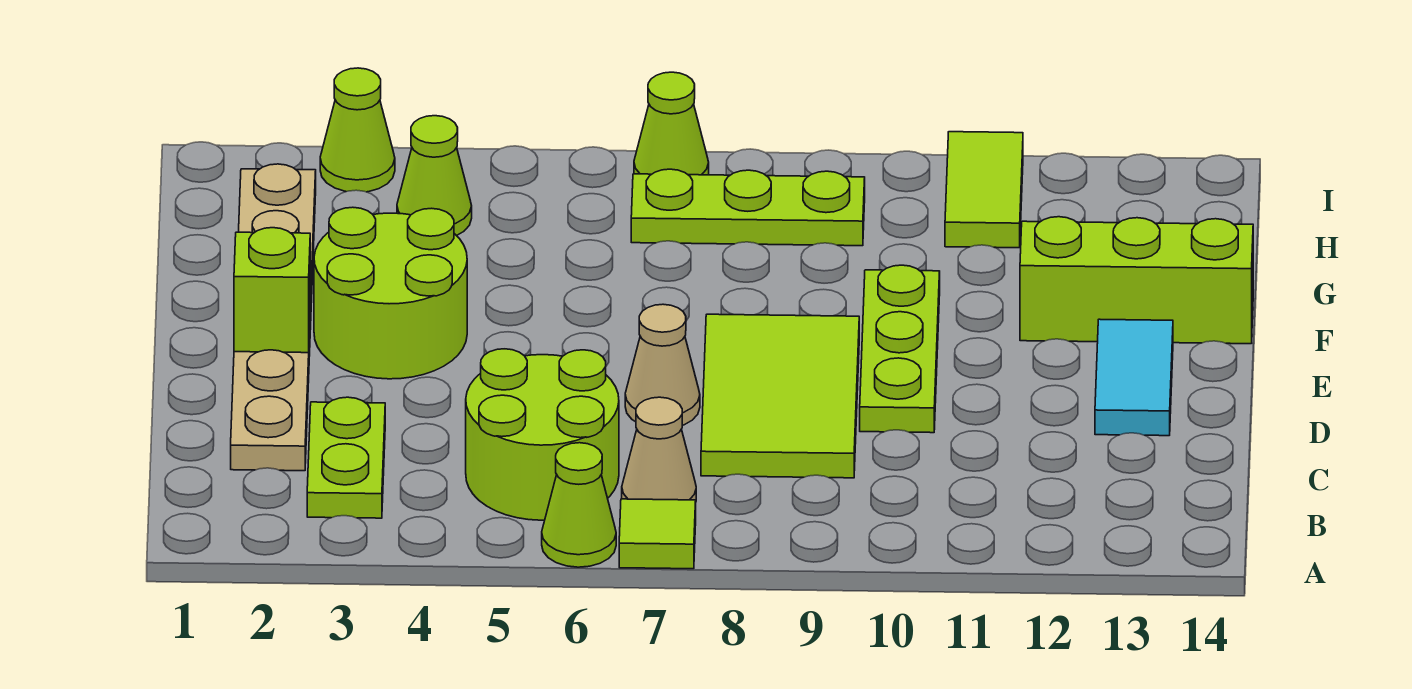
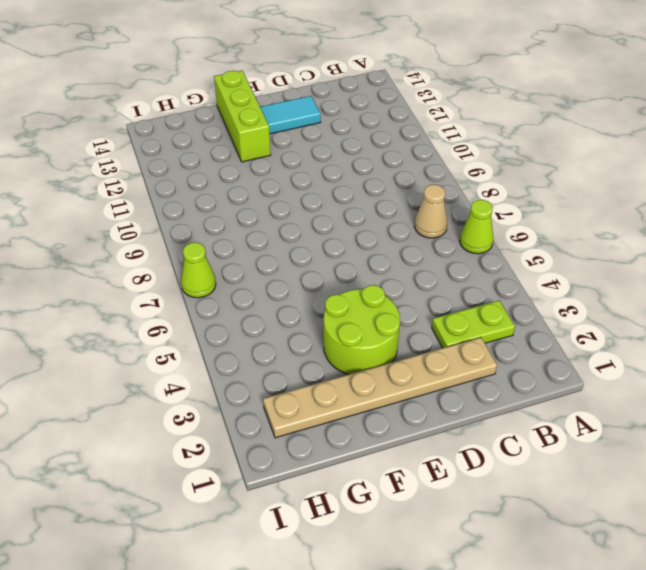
none -> lime tile A7 level 1
none -> lime round brick B5:C6 level 1
none -> lime tile C8:E9 level 1

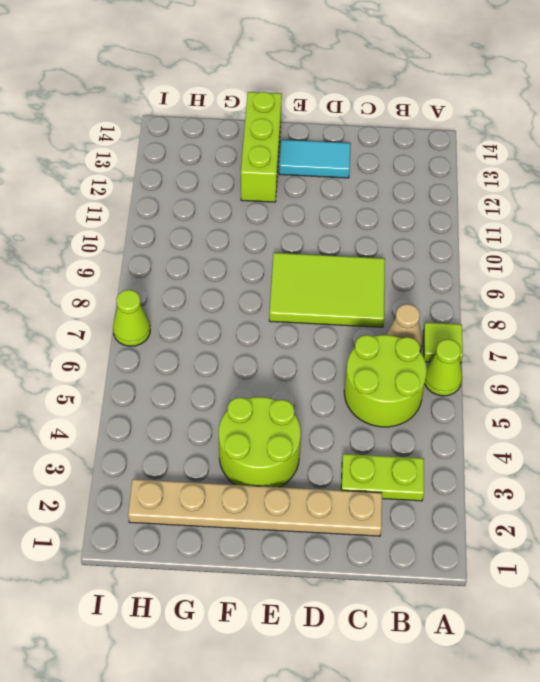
none -> tan cone D7 level 1
none -> lime plate D10:F10 level 1
none -> lime cone H4 level 1

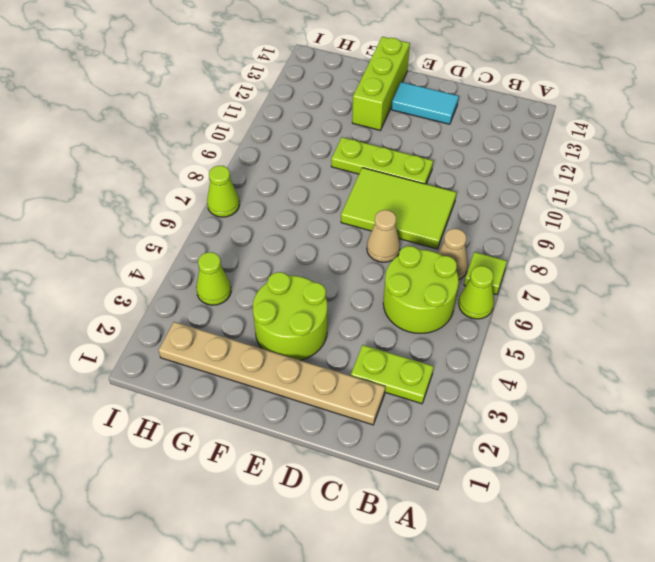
none -> lime plate H7:H9 level 1
none -> lime tile H11:I11 level 1
none -> lime cone I3 level 1

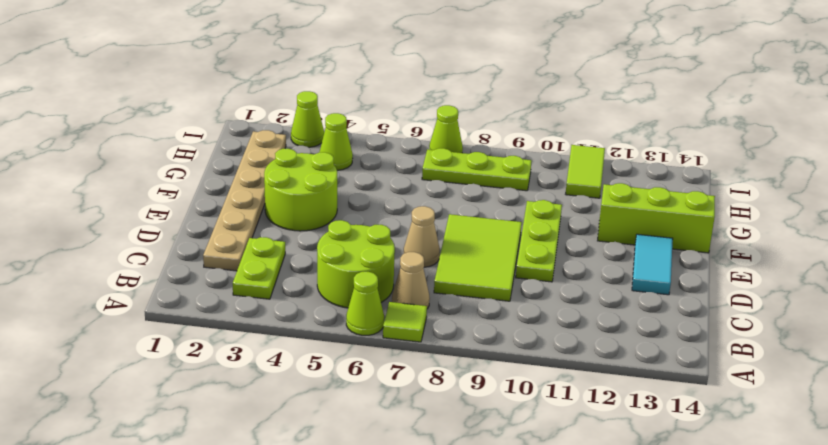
none -> lime brick E2 level 2

